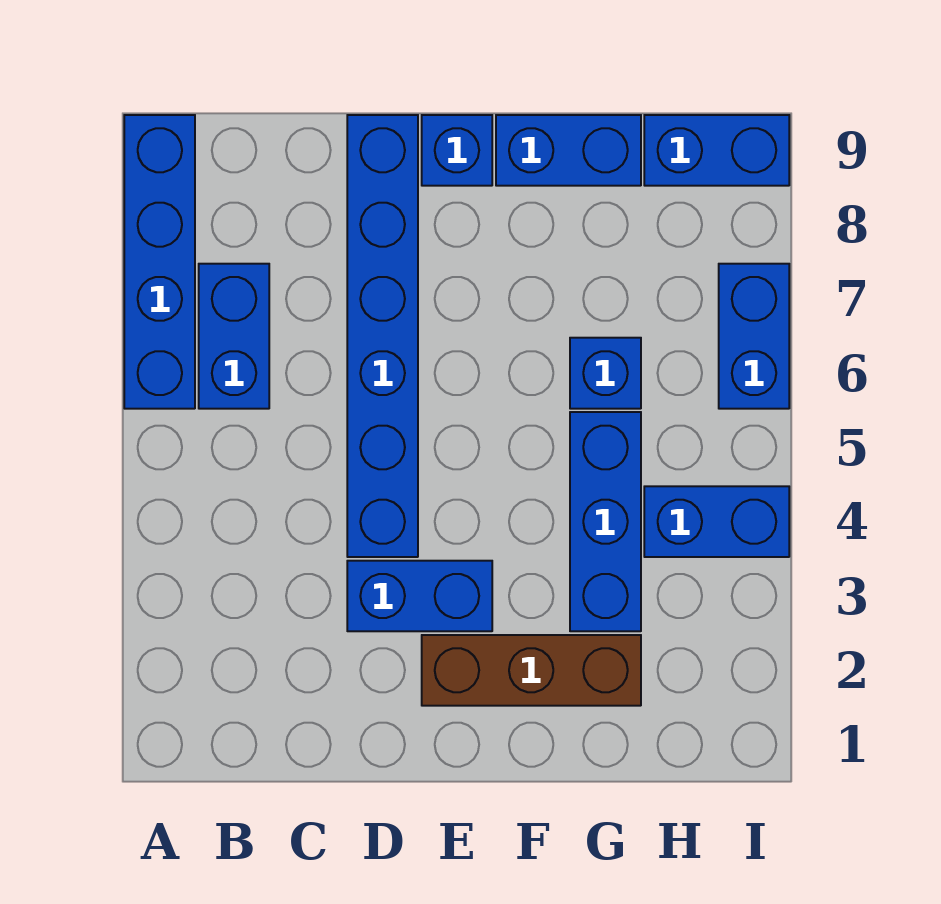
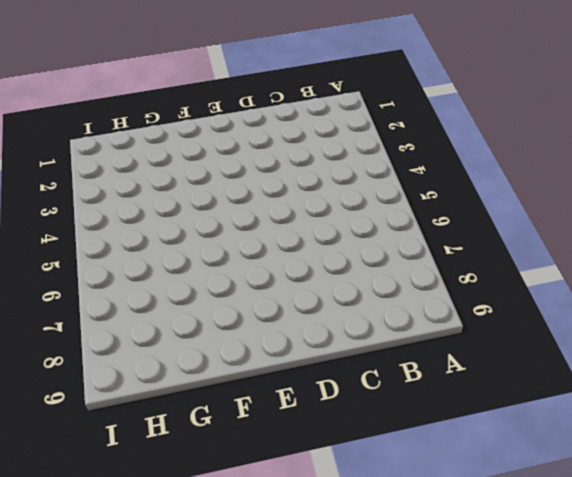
none -> blue brick A6:A9 level 1
none -> blue brick B6:B7 level 1
none -> blue brick D3:E3 level 1

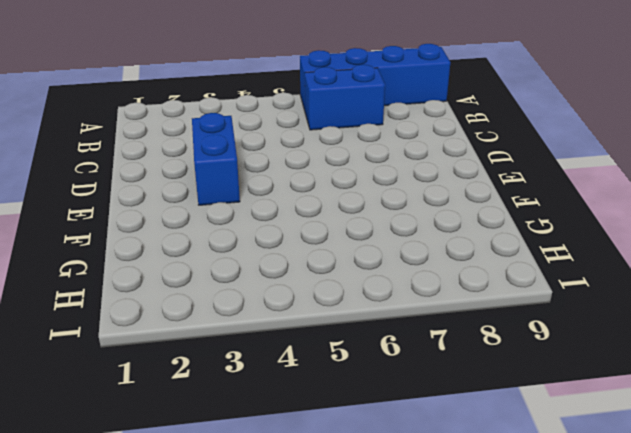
none -> blue brick D4:D9 level 1
none -> brown brick E2:G2 level 1
none -> blue brick E9 level 1

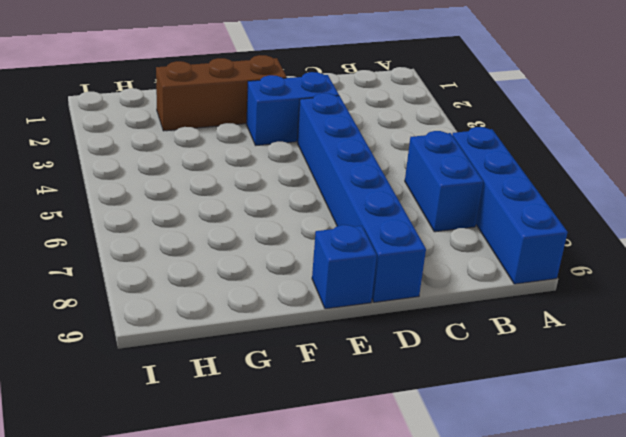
none -> blue brick F9:G9 level 1
none -> blue brick G3:G5 level 1
none -> blue brick G6 level 1

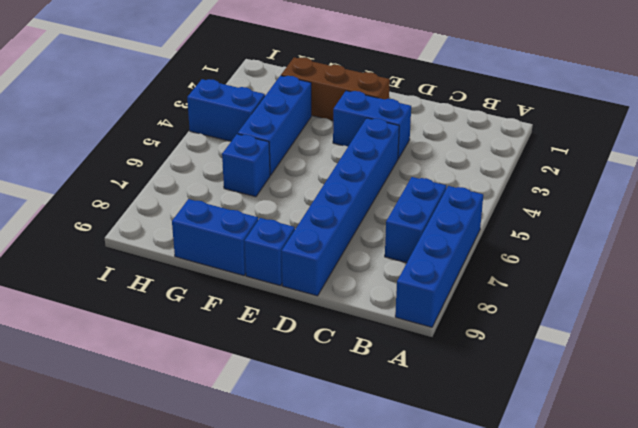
none -> blue brick H9:I9 level 1
none -> blue brick I6:I7 level 1

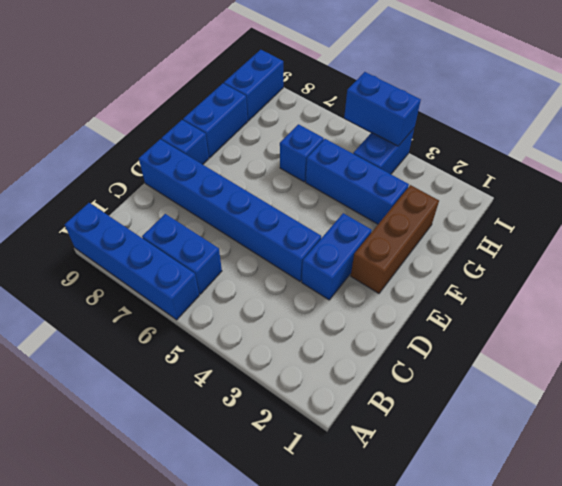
blue brick I4:I5 level 2 -> blue brick I6:I7 level 1

